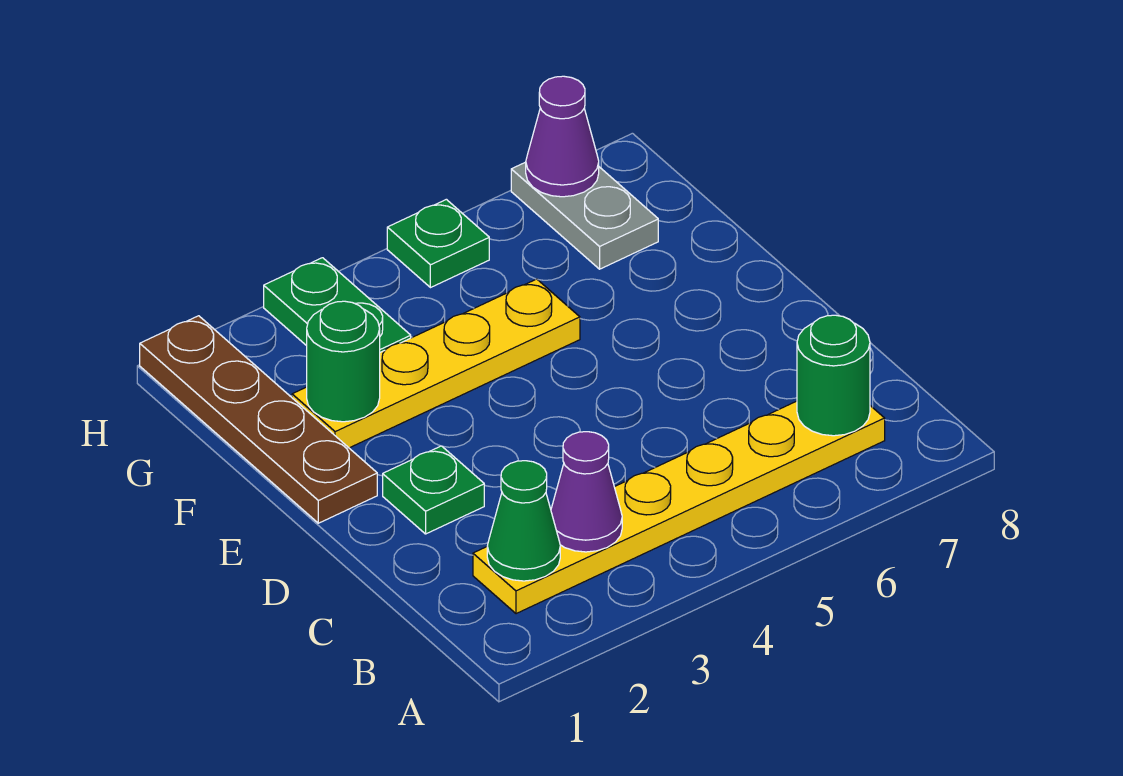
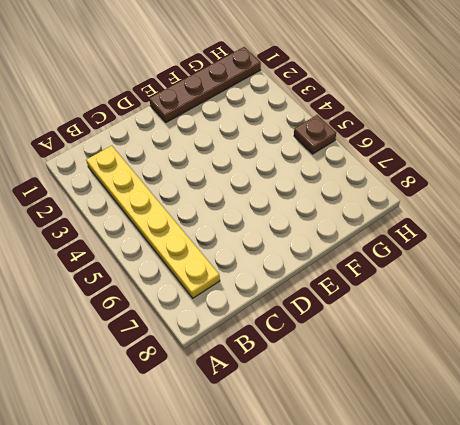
brown plate H5 level 1 -> green plate H5 level 1
none -> green plate D2 level 1
none -> yellow plate F2:F5 level 1
none -> green plate G3:H3 level 1

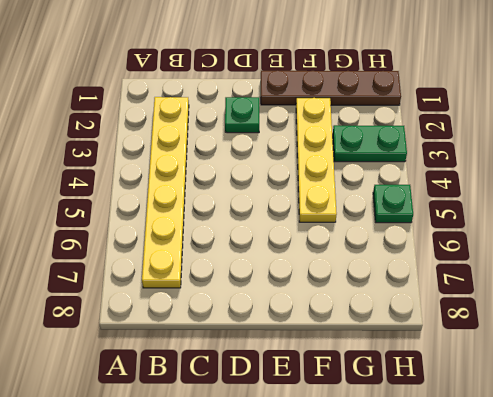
none -> grey plate G7:H7 level 1
none -> green cone B2 level 2
none -> purple cone B3 level 2

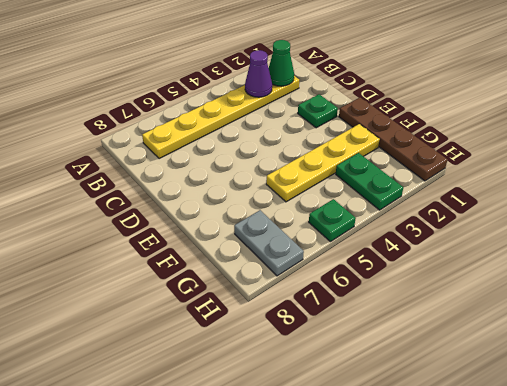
none -> green round brick B7 level 2
none -> green round brick F2 level 2
none -> purple cone H7 level 2

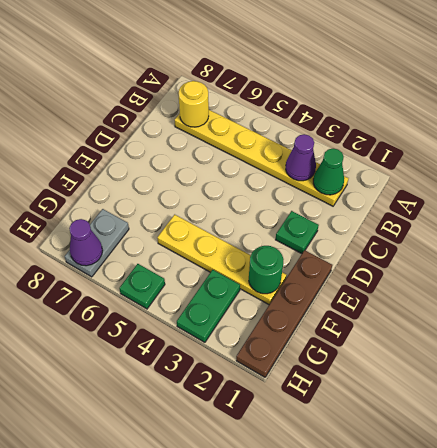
yellow round brick B7 level 2 -> green round brick B7 level 2

